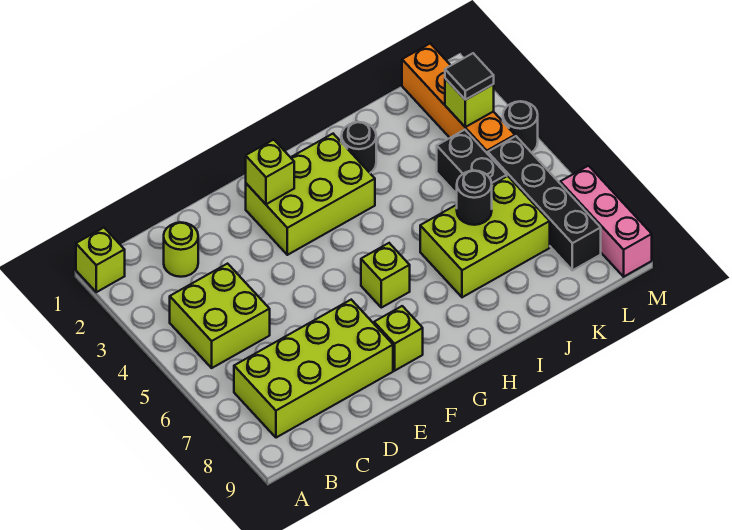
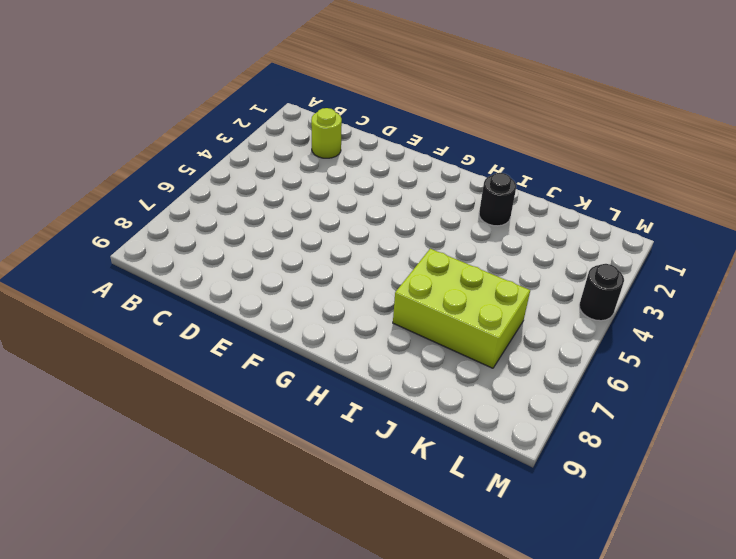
none -> lime brick A1 level 1
none -> lime brick B4:C5 level 1
none -> lime brick B7:E8 level 1

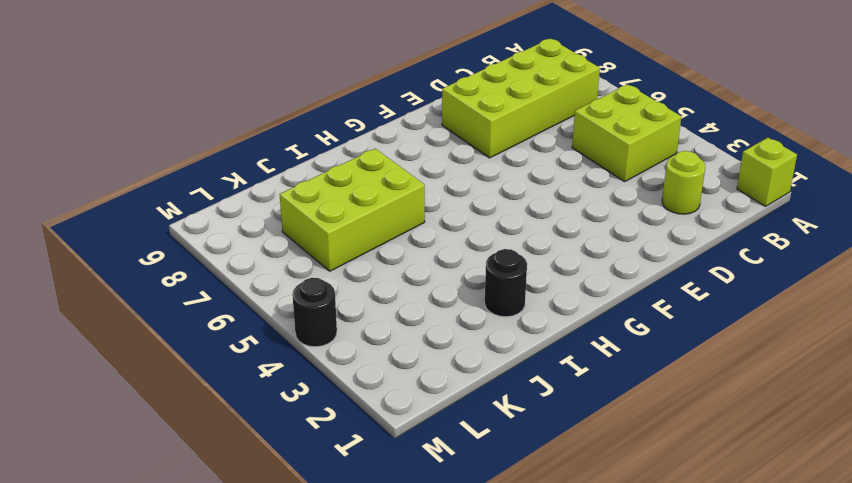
none -> lime brick F2:H3 level 1
none -> lime brick F8 level 1
none -> lime brick G6 level 1

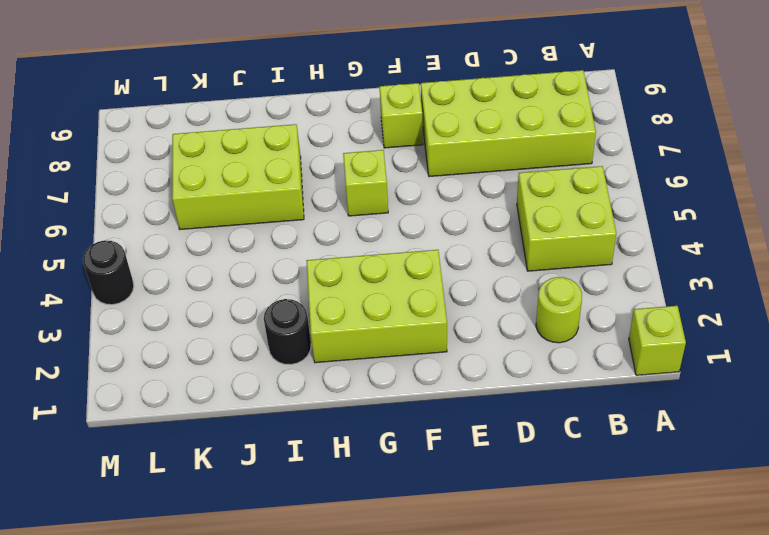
none -> black brick K4:K5 level 1
none -> orange brick L1:L4 level 1
none -> black brick L5:L8 level 1

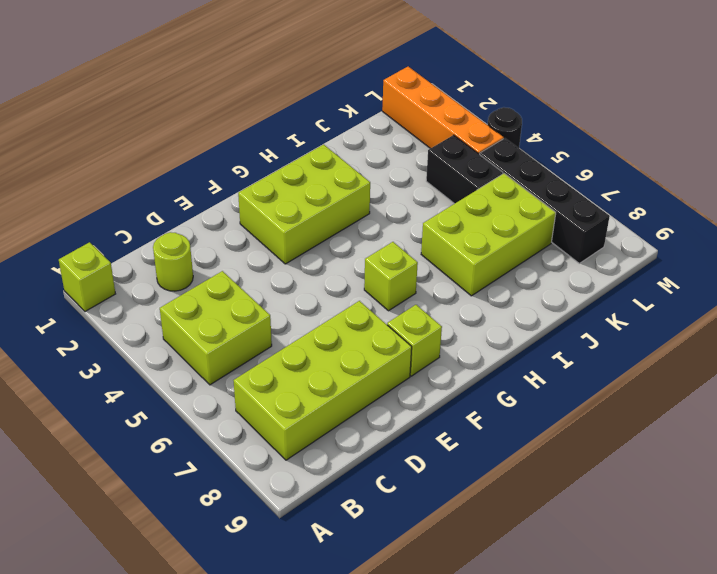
none -> black round brick I2 level 1
none -> pink brick M7:M9 level 1
none -> lime brick F2 level 2

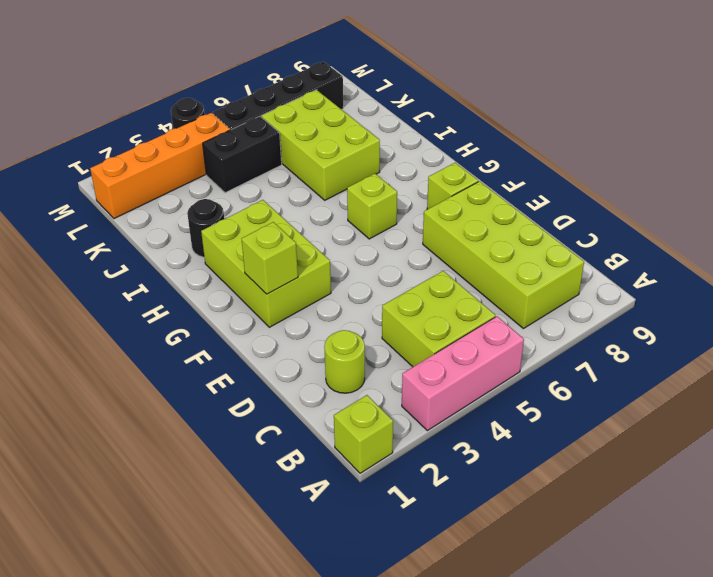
pink brick A3:A5 level 1 -> pink brick M7:M9 level 1
none -> black round brick J6 level 2
none -> lime brick L3 level 2
none -> black tile L3 level 3

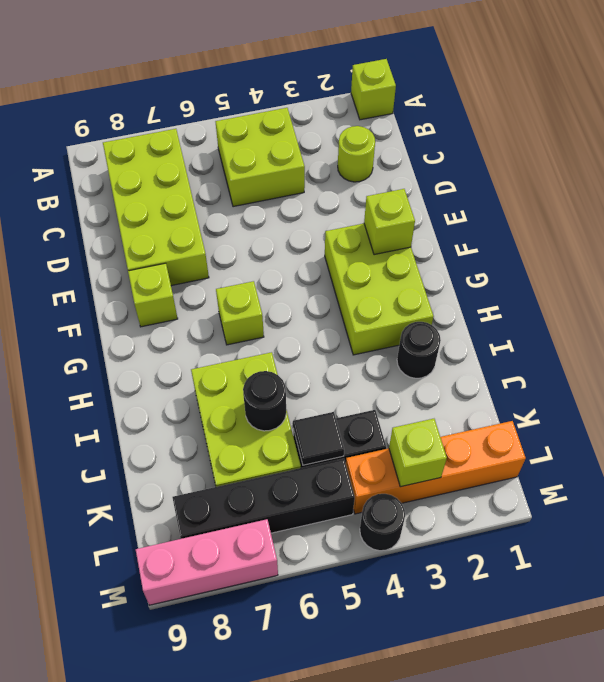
black tile K5 level 2 -> black tile L3 level 3

